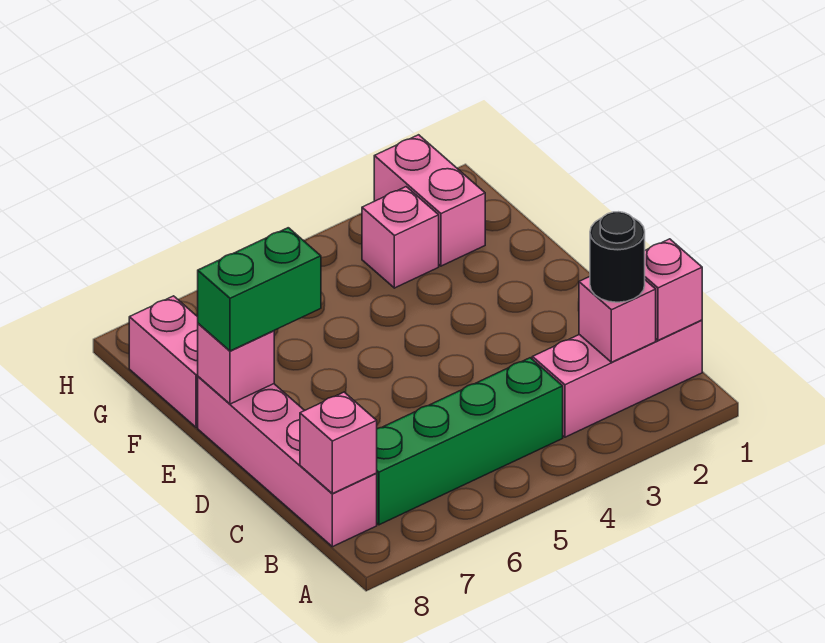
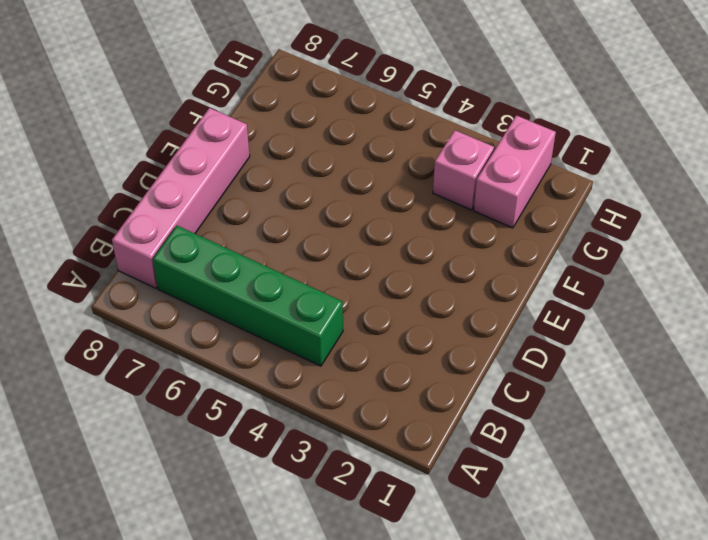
none -> pink brick B1:B3 level 1
none -> pink brick F8:G8 level 1
none -> pink brick B1 level 2

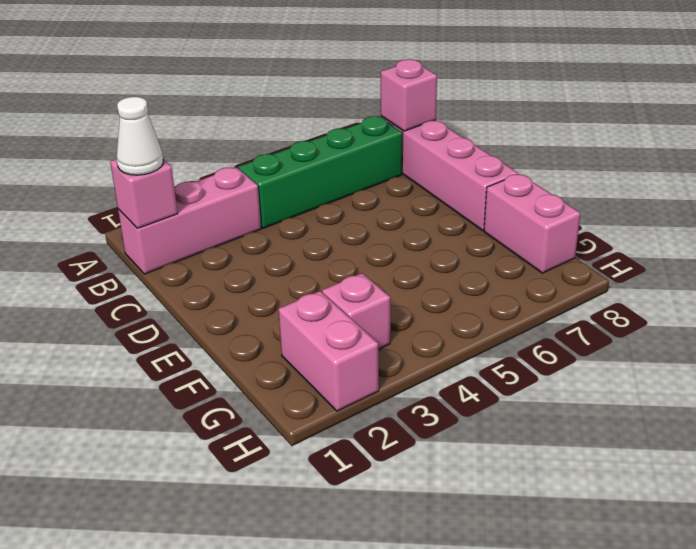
white cone B1 level 3 -> none
none -> pink brick B2 level 2
none -> pink brick E8 level 2
none -> black round brick B2 level 3

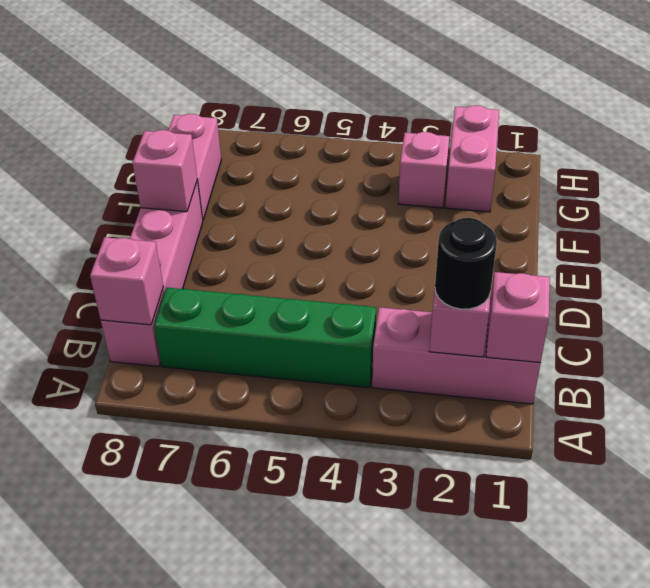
none -> green brick E7:E8 level 3

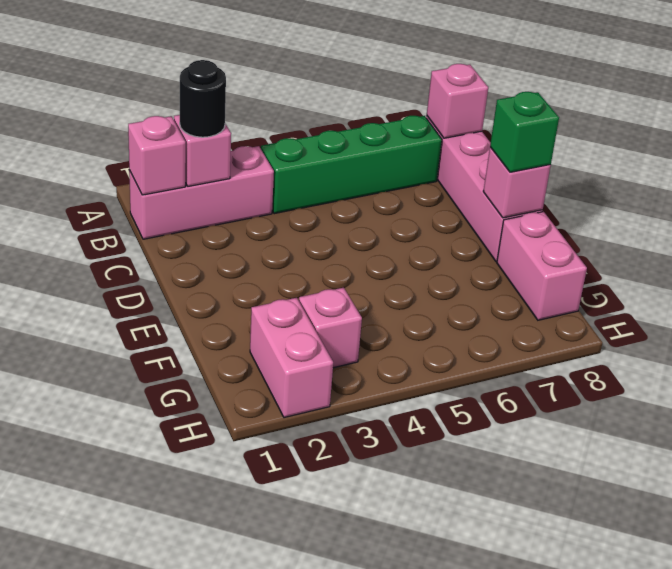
green brick E8 level 3 -> green brick E7:E8 level 3

